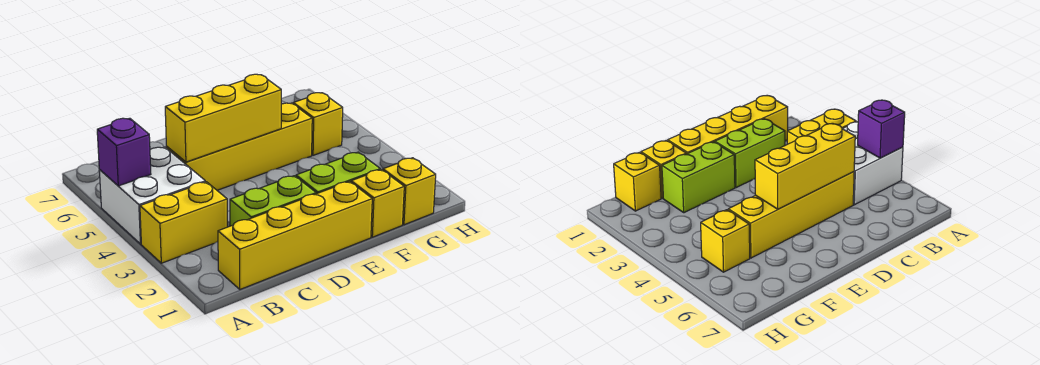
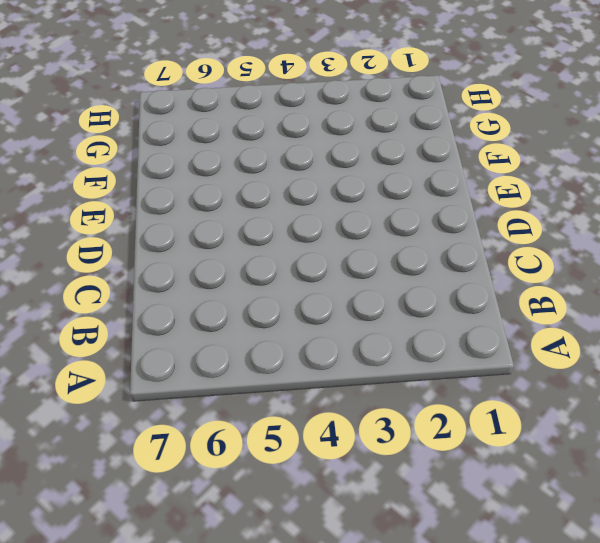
none -> yellow brick A3:B3 level 1
none -> white brick A4:B5 level 1

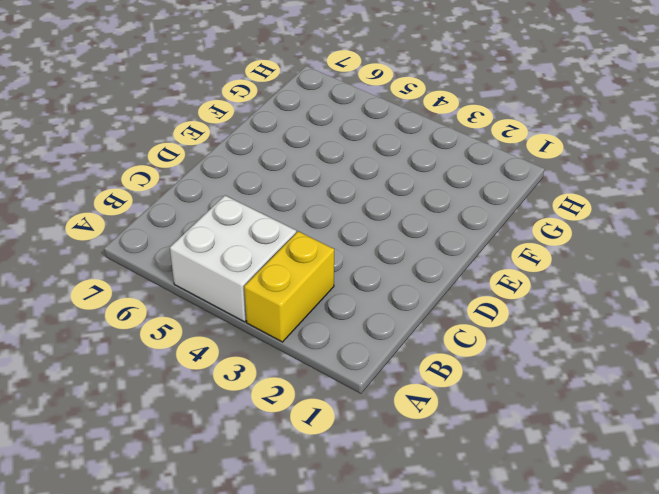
none -> yellow brick B1:E1 level 1
none -> lime brick C2:D2 level 1

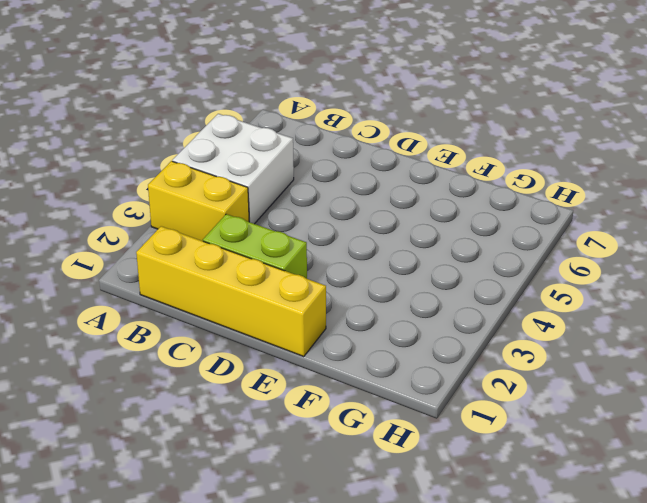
none -> yellow brick C5:F5 level 1
none -> lime brick E2:F2 level 1

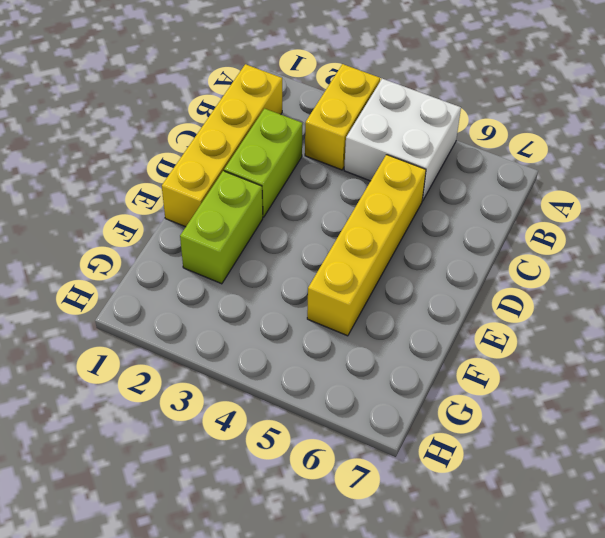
none -> yellow brick F1 level 1
none -> yellow brick G1 level 1

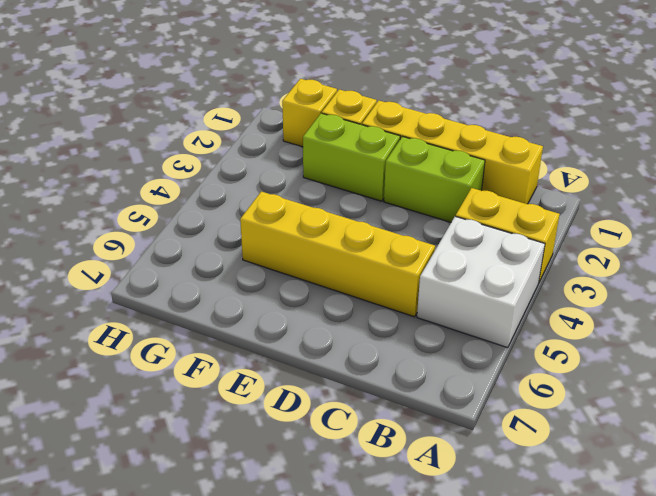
none -> yellow brick G5 level 1
none -> purple brick A5 level 2

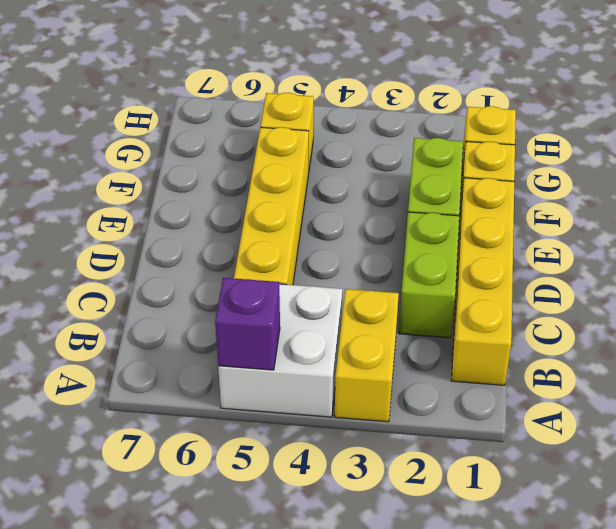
none -> yellow brick C5:E5 level 2

